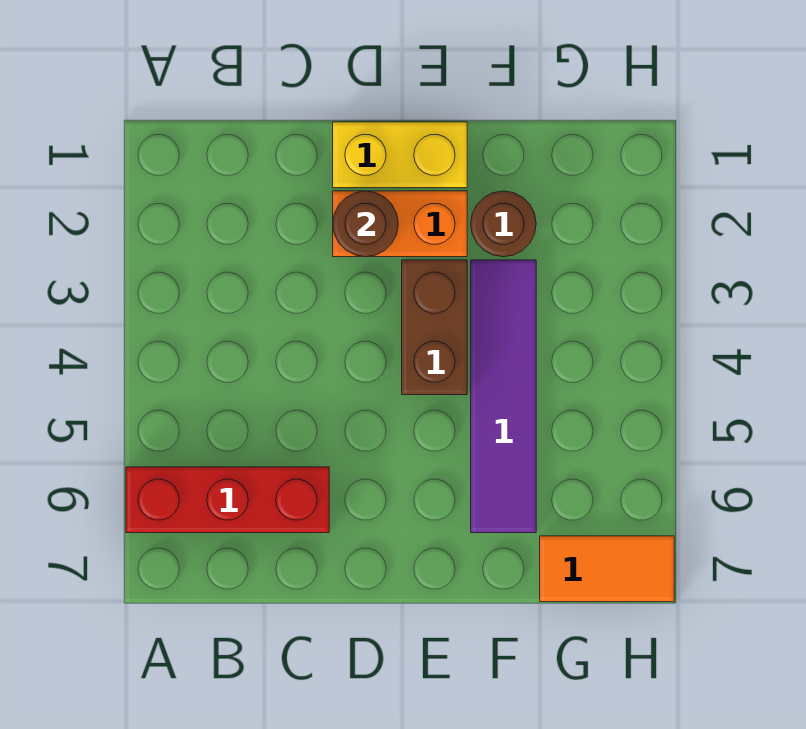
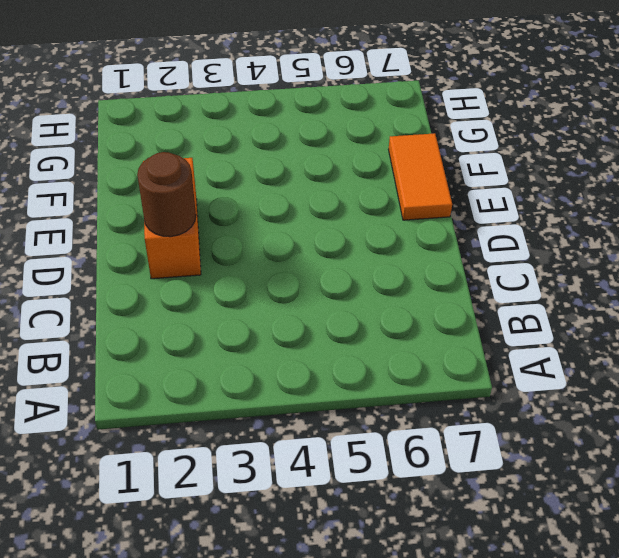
orange tile E7:F7 level 1 -> orange tile G7:H7 level 1
none -> red brick A6:C6 level 1
none -> yellow brick D1:E1 level 1

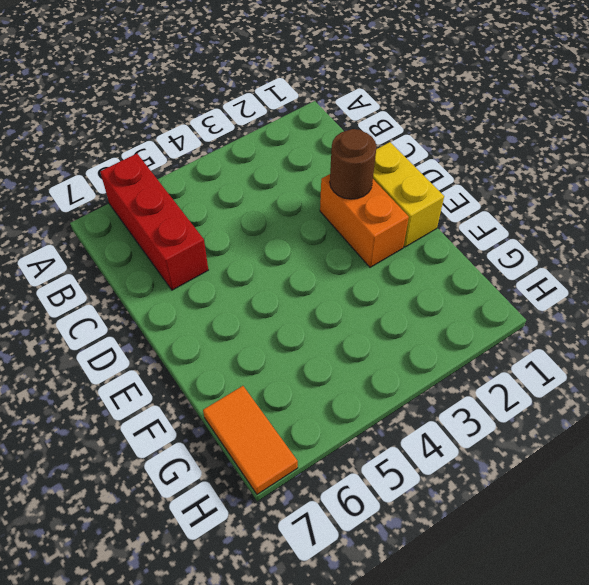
none -> brown brick E3:E4 level 1
none -> brown round brick F2 level 1

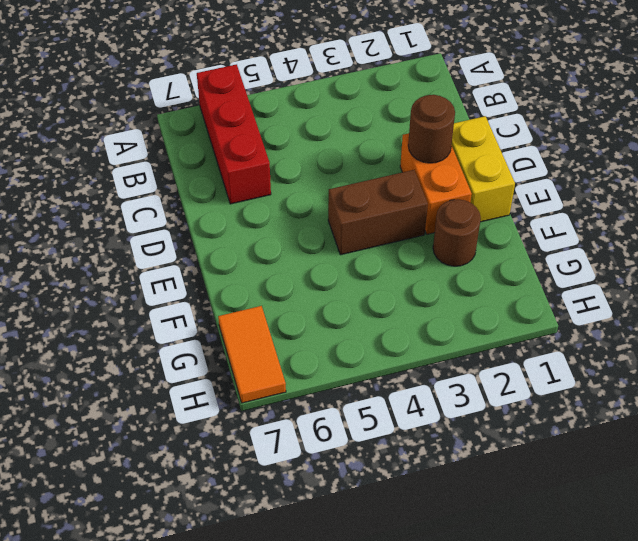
none -> purple tile F3:F6 level 1

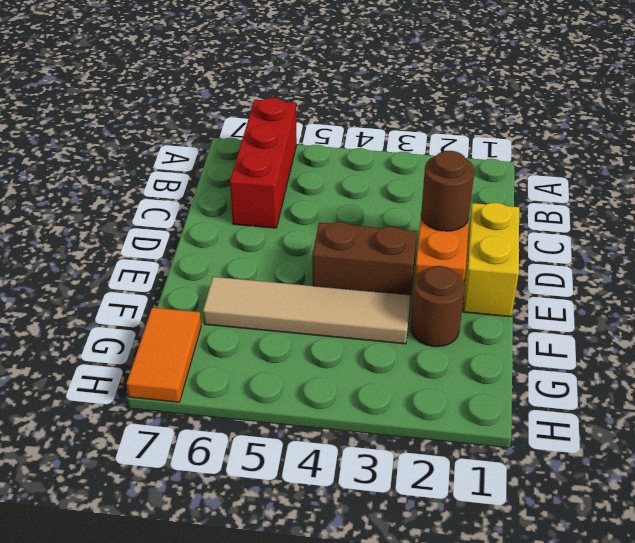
tan tile F3:F6 level 1 -> purple tile F3:F6 level 1

